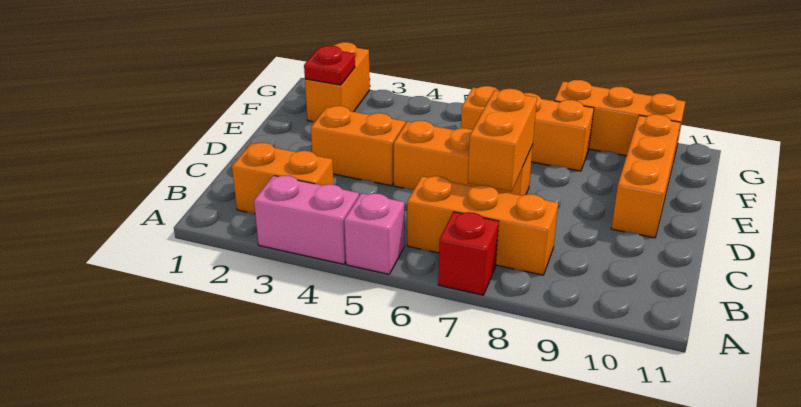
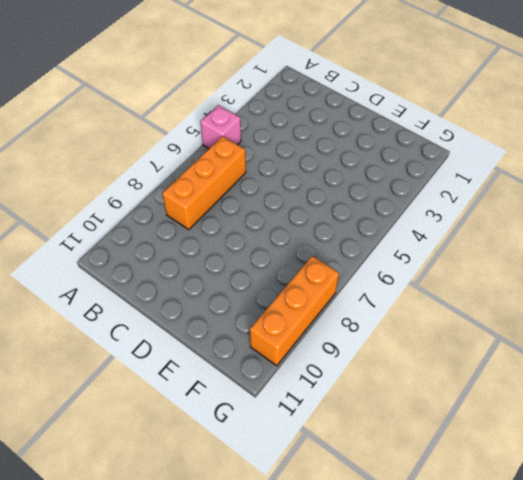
none -> pink brick A3:A4 level 1
none -> red brick A7 level 1
none -> orange brick B2:B3 level 1

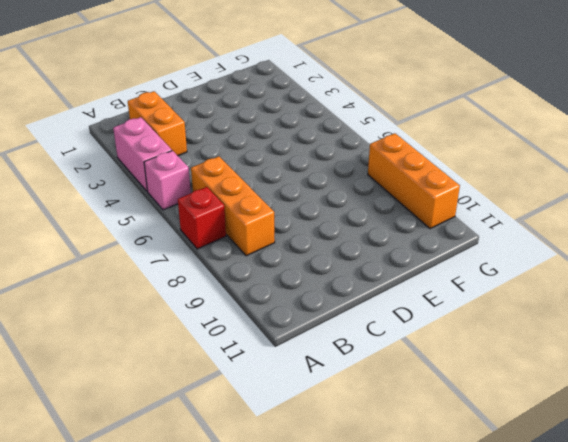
none -> orange brick D3:D4 level 1
none -> orange brick D5:D7 level 1
none -> orange brick D10:F10 level 1

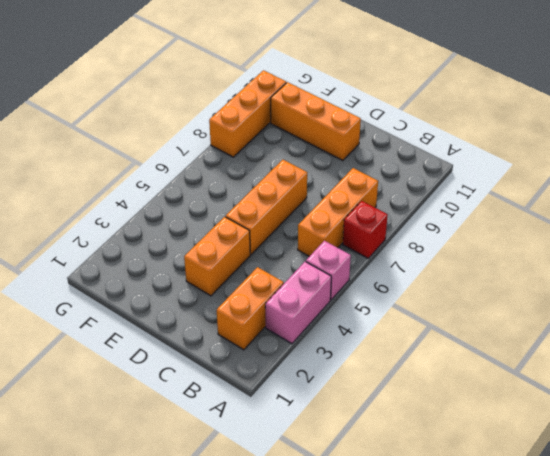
none -> orange brick F2:G2 level 1
none -> orange brick F6:F8 level 1
none -> orange brick C7:D7 level 2

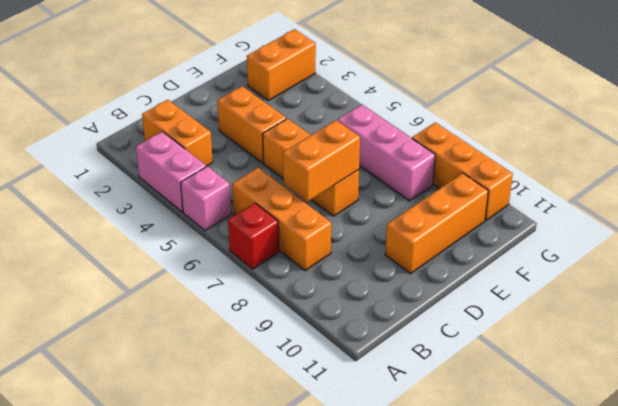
pink brick F6:F8 level 1 -> orange brick F6:F8 level 1
none -> red plate F2 level 2

